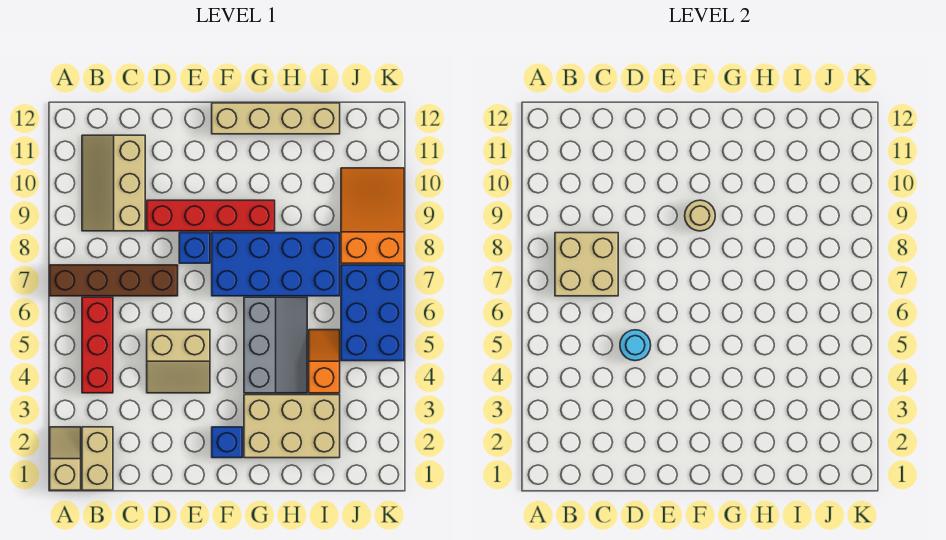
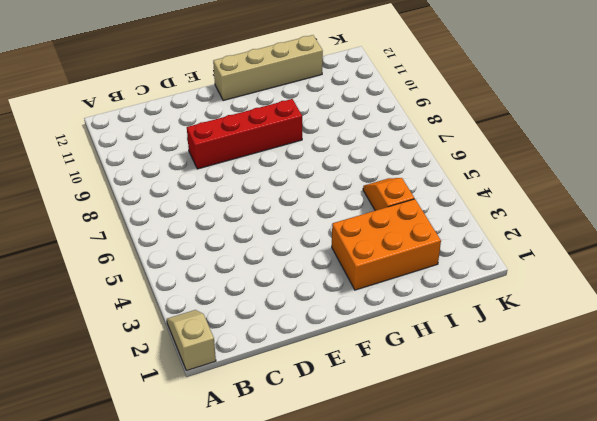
orange brick G2:I3 level 1 -> tan brick G2:I3 level 1
none -> brown brick A7:D7 level 1
none -> tan brick B1:B2 level 1
none -> red brick B4:B6 level 1

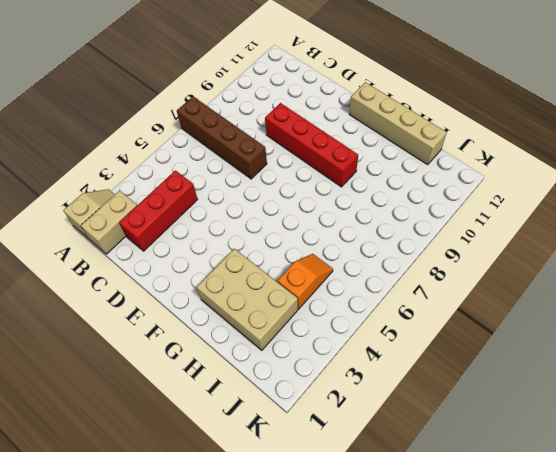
red brick C2:C4 level 1 -> red brick B4:B6 level 1
none -> tan slope B9:C11 level 1 top C
none -> tan slope D4:E5 level 1 top 5
none -> blue brick E8 level 1

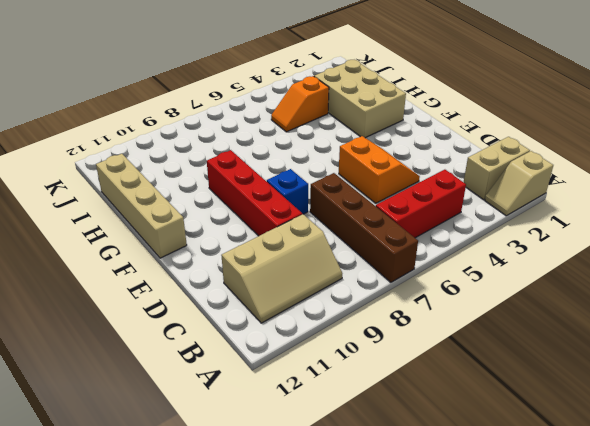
orange slope D4:E5 level 1 top 5 -> tan slope D4:E5 level 1 top 5
none -> blue brick F2 level 1
none -> blue brick F7:I8 level 1
none -> grey slope G4:H6 level 1 top G

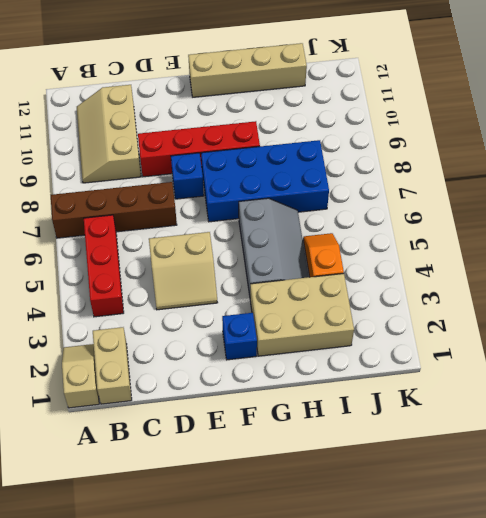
none -> blue brick J5:K7 level 1
none -> orange slope J8:K10 level 1 top 8
none -> tan brick B7:C8 level 2

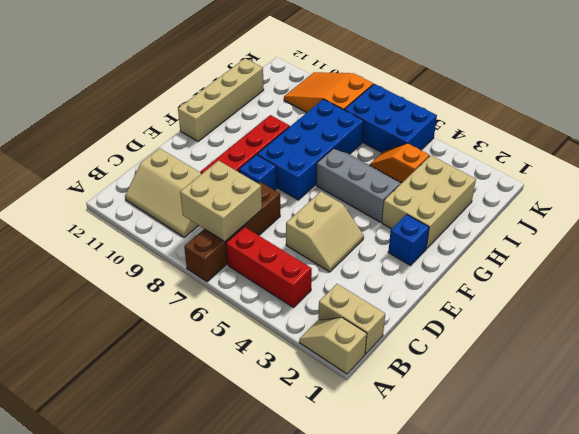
none -> cyan round brick D5 level 2
none -> tan round brick F9 level 2

